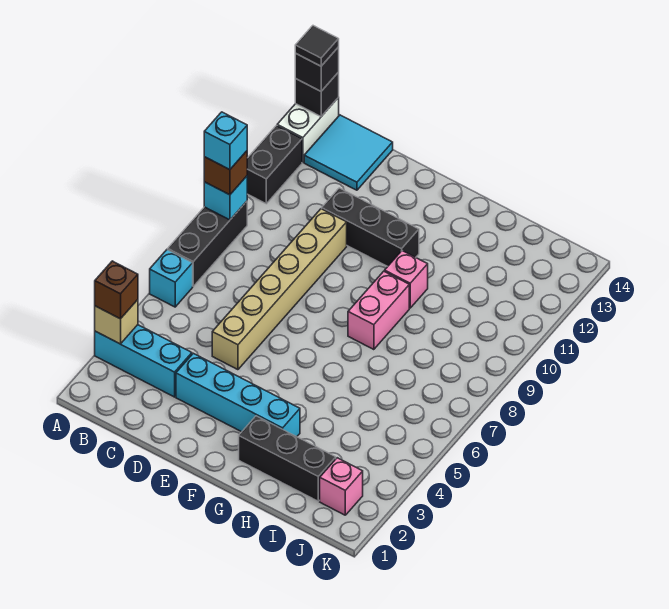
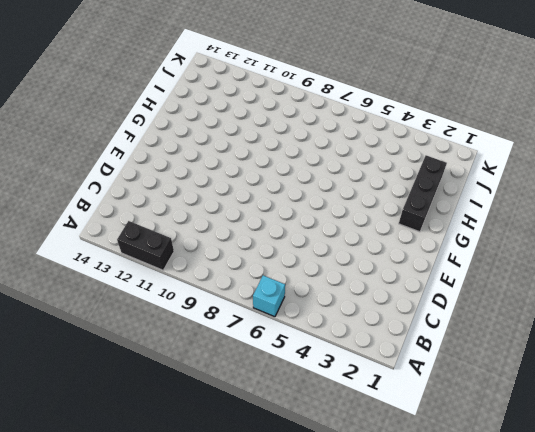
none -> cyan brick A3:C3 level 1
none -> black brick A7:A9 level 1
none -> white brick A13:A14 level 1

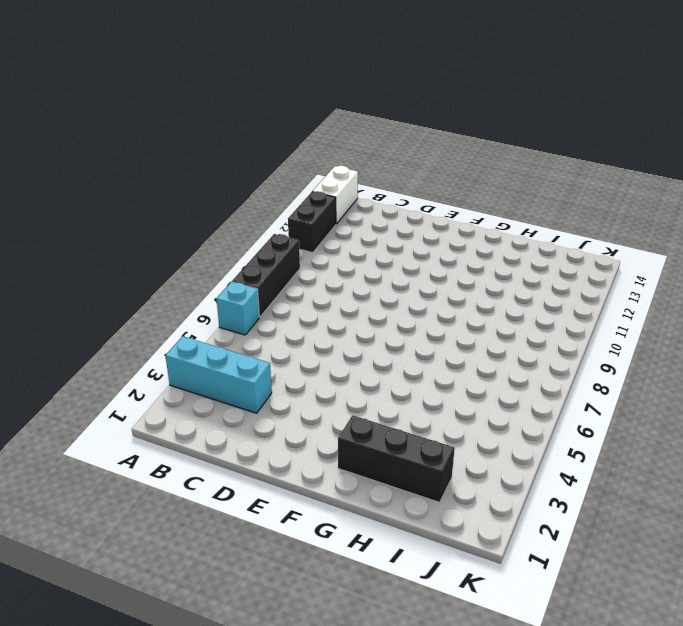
none -> cyan tile B13:C14 level 1
none -> cyan brick D3:G3 level 1
none -> tan brick D5:D10 level 1

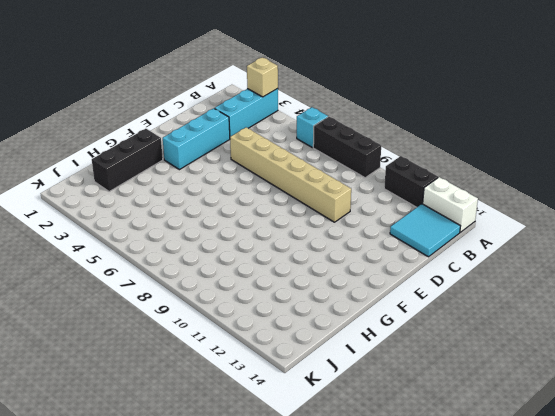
cyan brick D3:F3 level 1 -> cyan brick D3:G3 level 1
none -> black brick D11:F11 level 1
none -> pink brick G8:G9 level 1
none -> pink brick G10 level 1

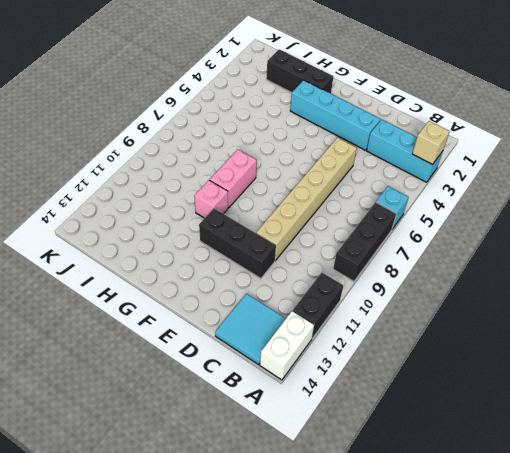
none -> pink brick J2 level 1
none -> cyan brick A9 level 2
none -> black brick A14 level 2

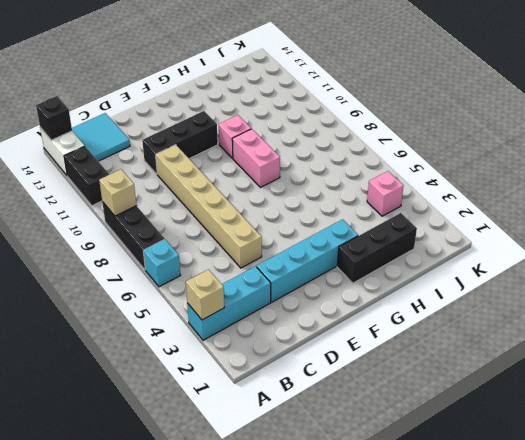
tan brick A9 level 2 -> cyan brick A9 level 2
pink brick J4 level 1 -> pink brick J2 level 1
none -> brown brick A3 level 3
none -> brown brick A9 level 3
none -> black brick A14 level 3

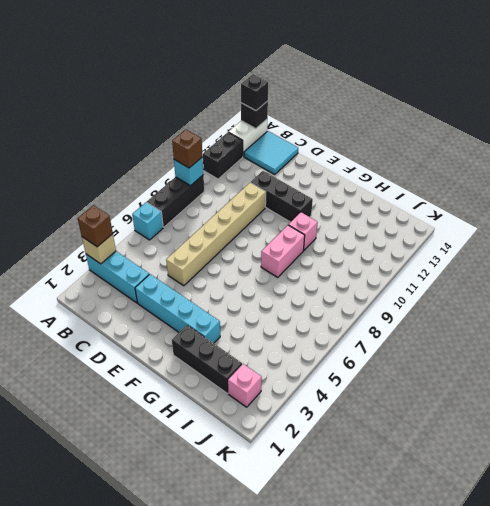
none -> cyan brick A9 level 4
none -> black tile A14 level 4

